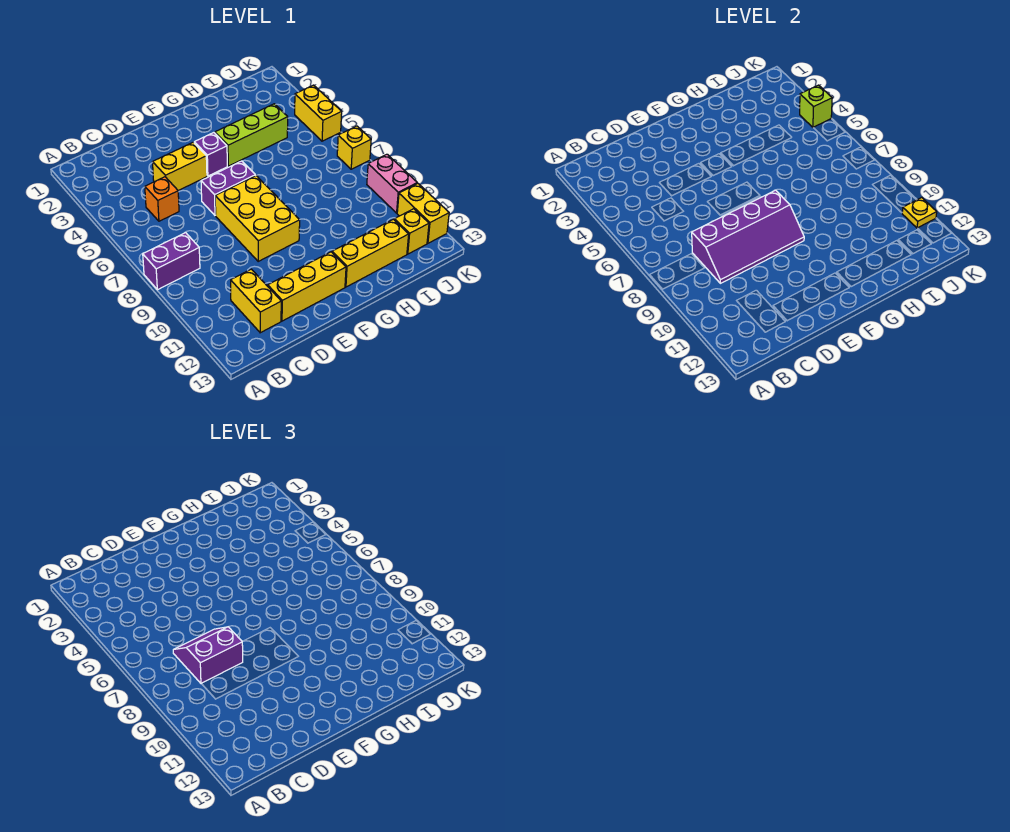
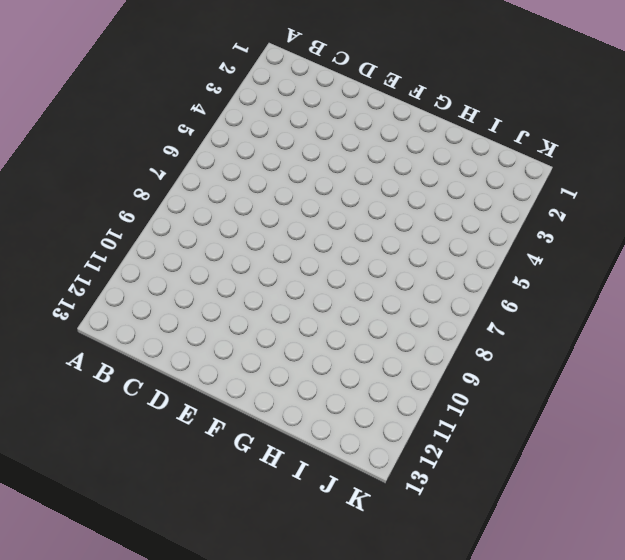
none -> purple brick A8:B8 level 1
none -> orange brick C5 level 1
none -> yellow brick C11:C12 level 1

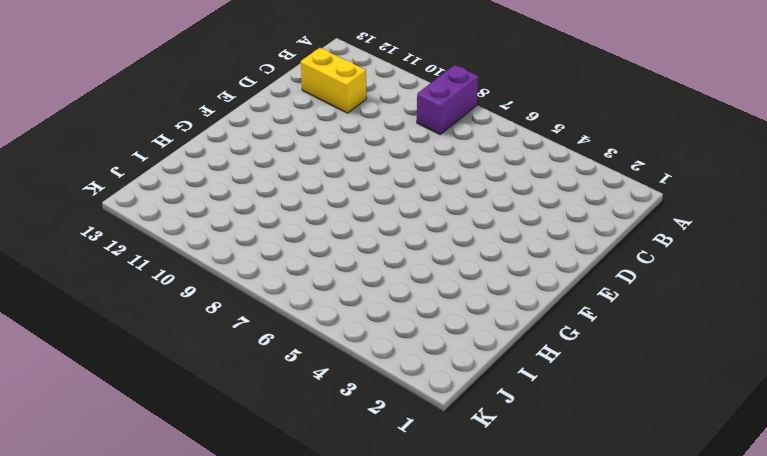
none -> orange brick C5 level 1
none -> yellow brick D4:E4 level 1
none -> yellow brick D12:F12 level 1

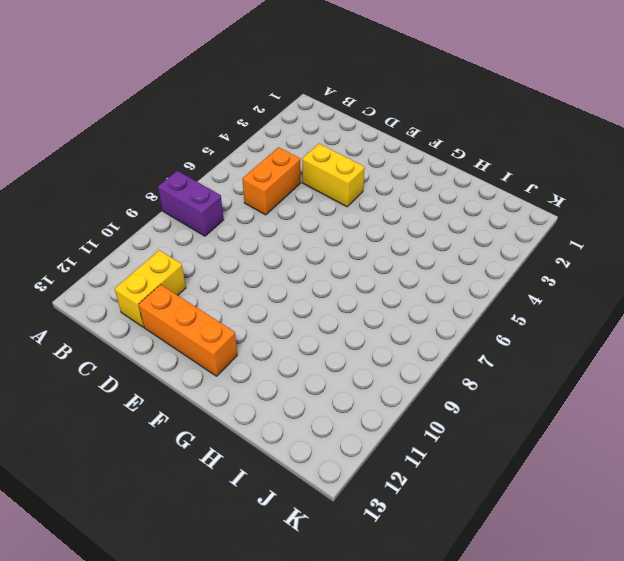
orange brick C5:C6 level 1 -> orange brick C5 level 1
orange brick D12:F12 level 1 -> yellow brick D12:F12 level 1
none -> purple brick E6:F6 level 1
none -> yellow brick E7:F9 level 1
none -> purple brick F4 level 1

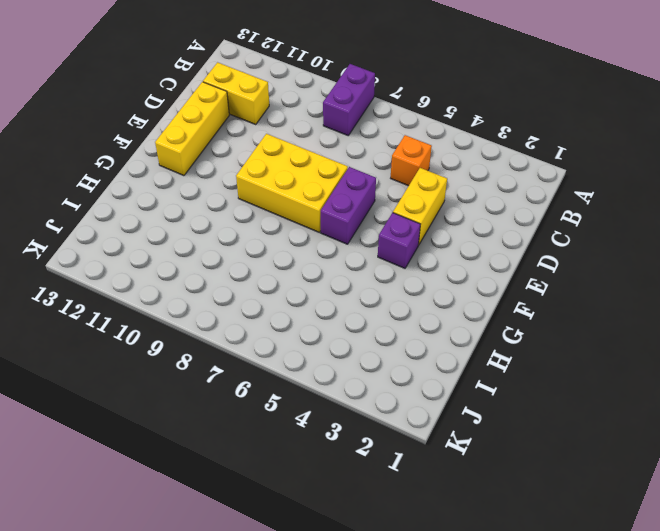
none -> lime brick G4:I4 level 1
none -> yellow brick G12:I12 level 1
none -> yellow brick J12 level 1

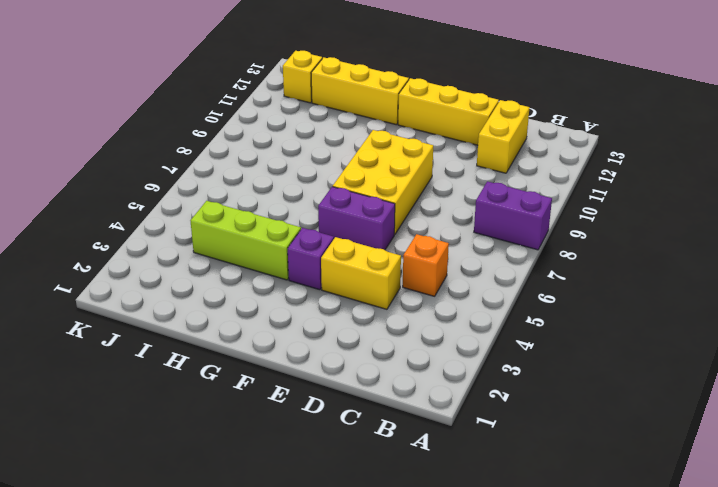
none -> yellow brick K4:K5 level 1
none -> yellow brick K7 level 1
none -> pink brick K9:K10 level 1

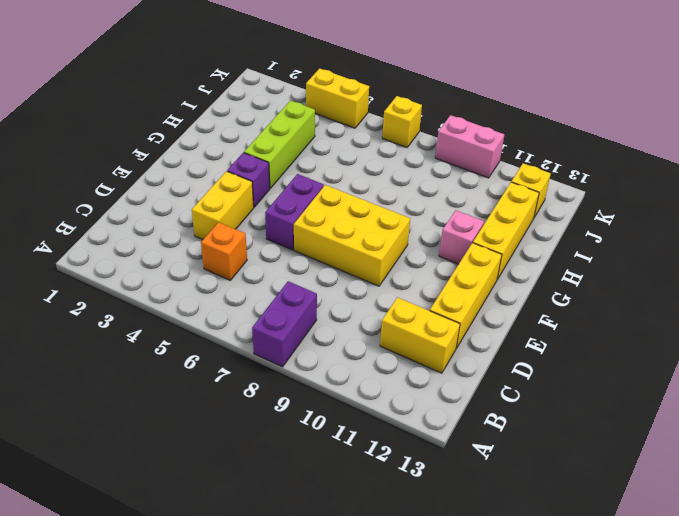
pink brick G11 level 1 -> none
none -> yellow brick K11:K12 level 1
none -> purple slope C8:F9 level 2 top 8
none -> lime brick K4 level 2

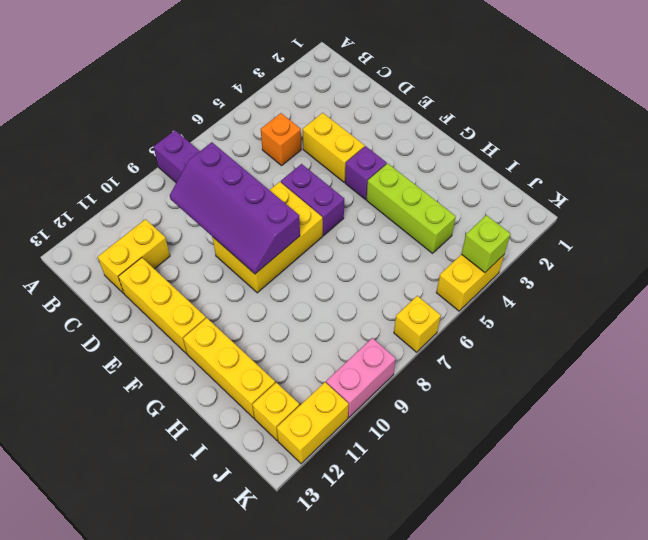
none -> yellow plate K11 level 2
none -> purple slope C7:D8 level 3 top 8

